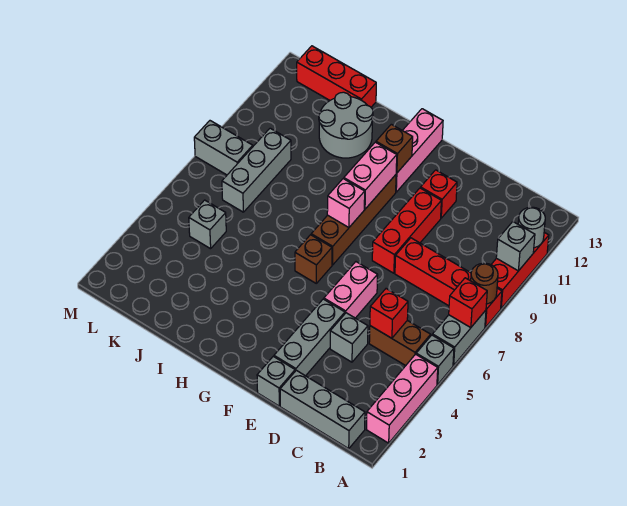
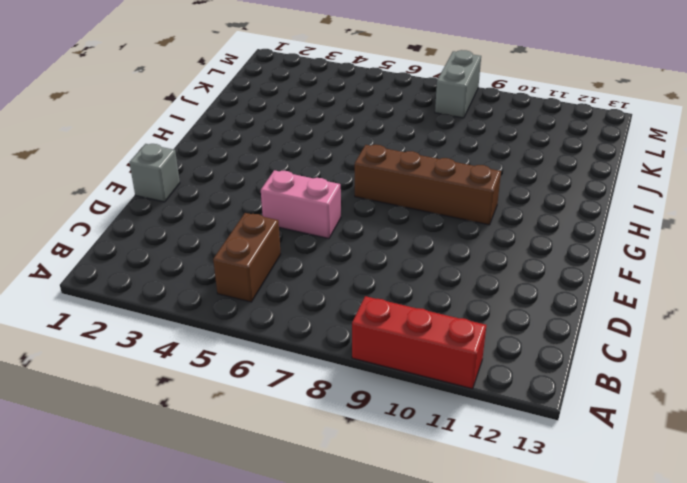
none -> pink brick A2:A4 level 1
none -> grey brick A5 level 1
none -> grey brick A6:A7 level 1

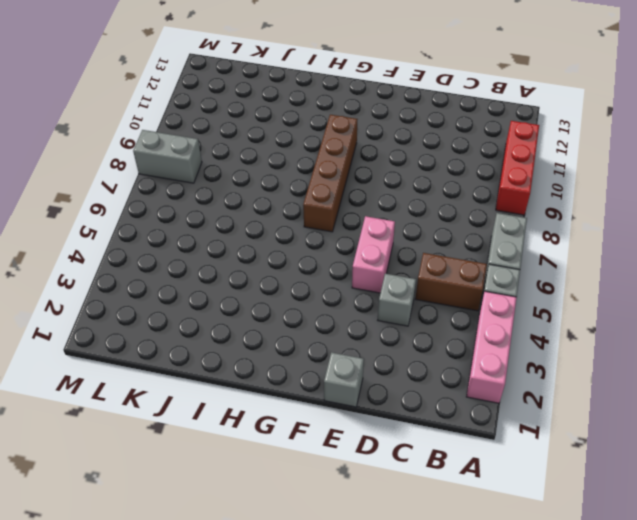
none -> red brick A8:D8 level 1
none -> grey brick B1:D1 level 1
none -> grey brick E2:E4 level 1

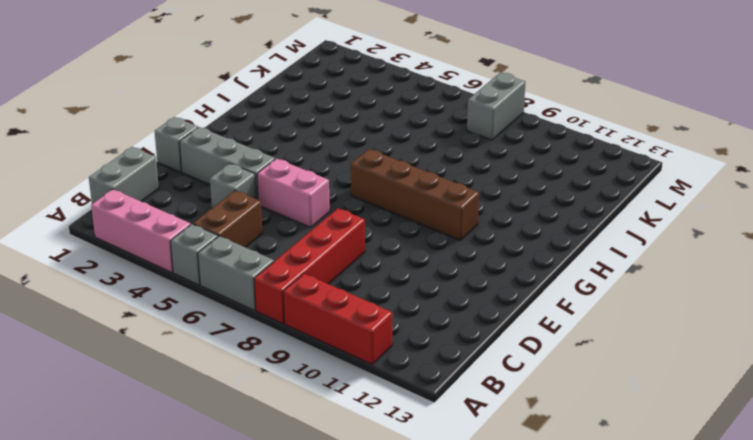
grey brick B1:C1 level 1 -> grey brick B1:D1 level 1
none -> red brick E8:E10 level 1
none -> red brick E11 level 1
none -> brown brick G6 level 1

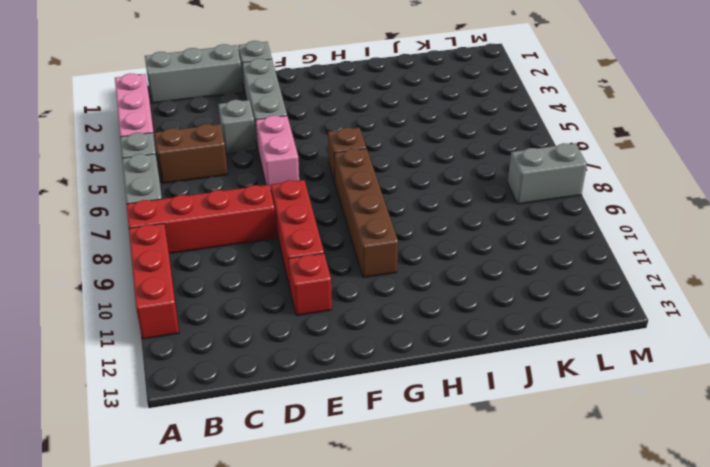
none -> pink brick G11:G13 level 1
none -> grey round brick I11:J12 level 1
none -> red brick J13:L13 level 1

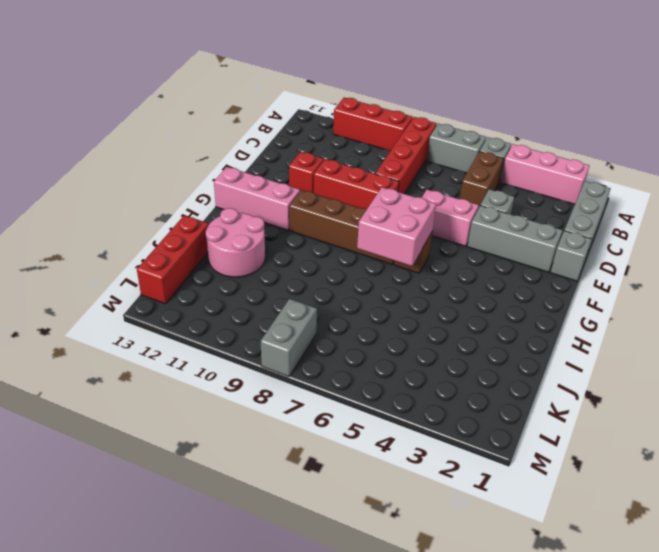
pink brick G6:H7 level 2 -> none
pink round brick I11:J12 level 1 -> grey round brick I11:J12 level 1
none -> grey brick K5 level 1
none -> grey brick K7:K9 level 1
none -> red brick A7 level 2

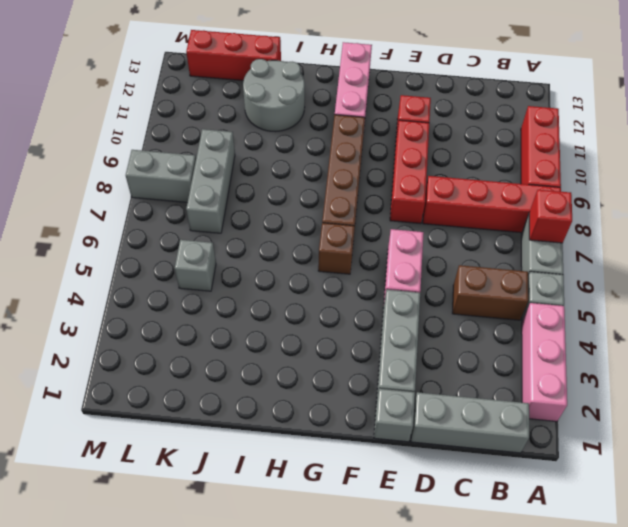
none -> grey brick D4 level 1
none -> brown round brick A8 level 2
none -> grey brick A10 level 2

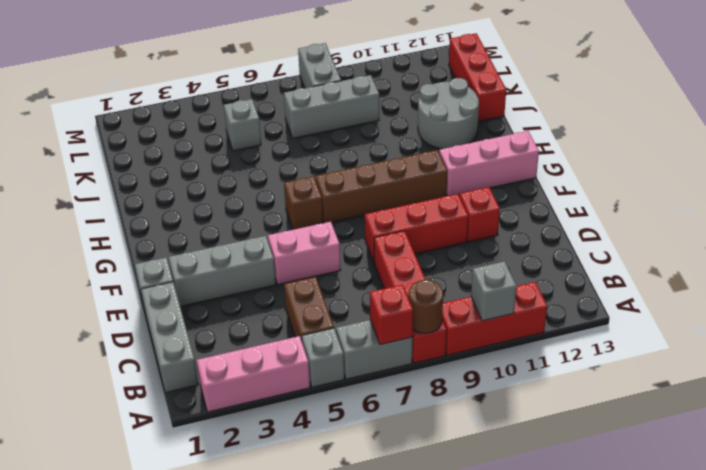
none -> grey brick D4 level 1
none -> grey round brick A11 level 2
none -> red brick C5 level 2

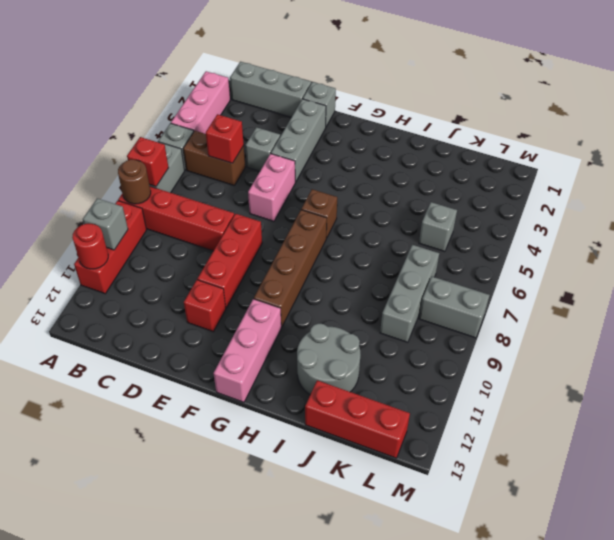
red round brick A11 level 2 -> grey round brick A11 level 2
none -> pink brick G8 level 2
none -> pink brick G9:G10 level 2
none -> brown brick G11 level 2

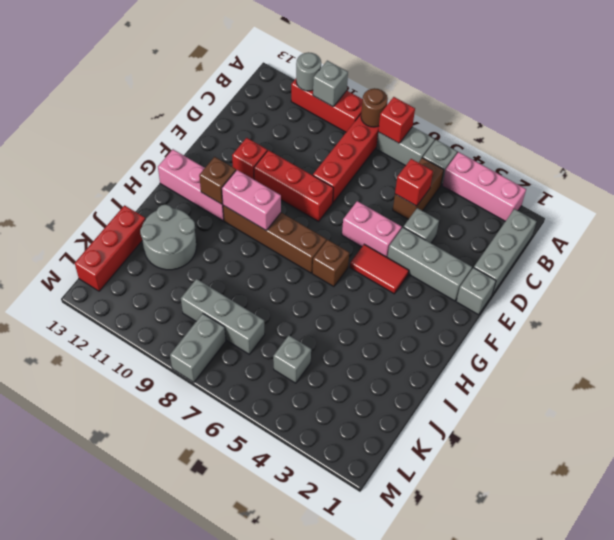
red tile F4:F5 level 1 -> none
none -> pink brick G8 level 2

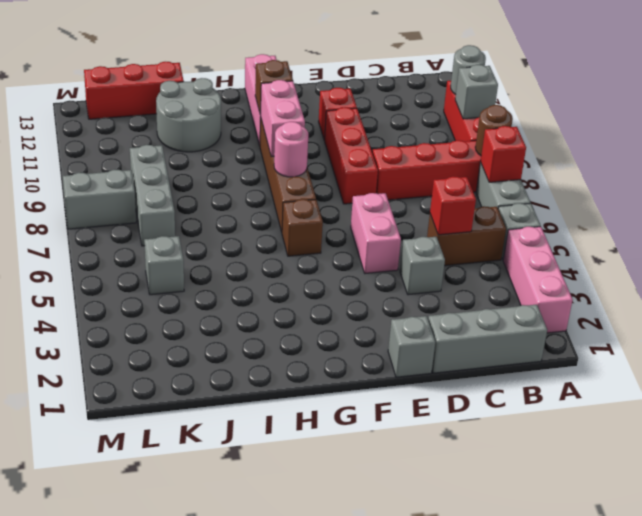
pink round brick G8 level 2 -> pink brick G8 level 2
none -> grey brick E2:E4 level 1

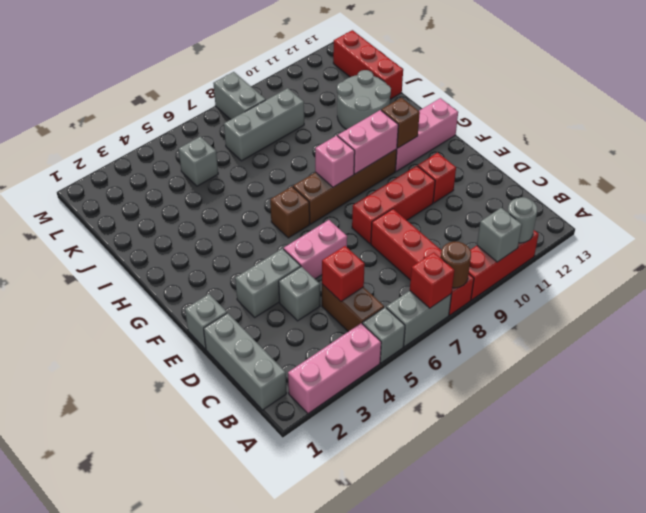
grey brick E3:E4 level 1 -> grey brick E2:E4 level 1

